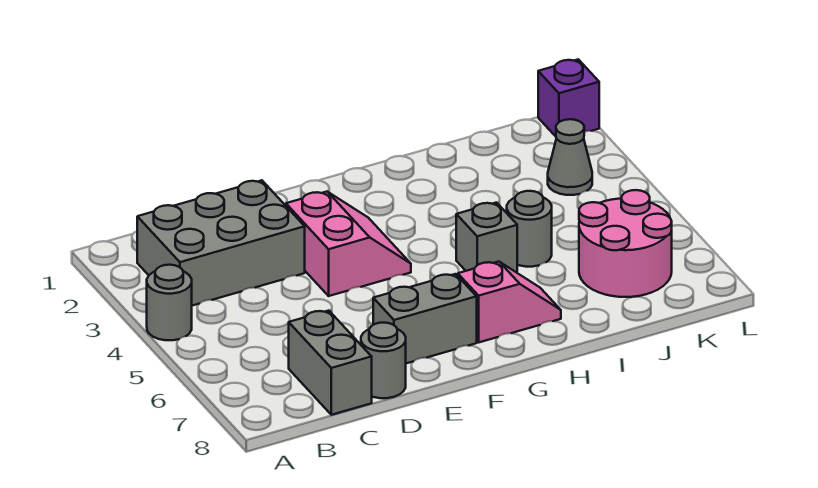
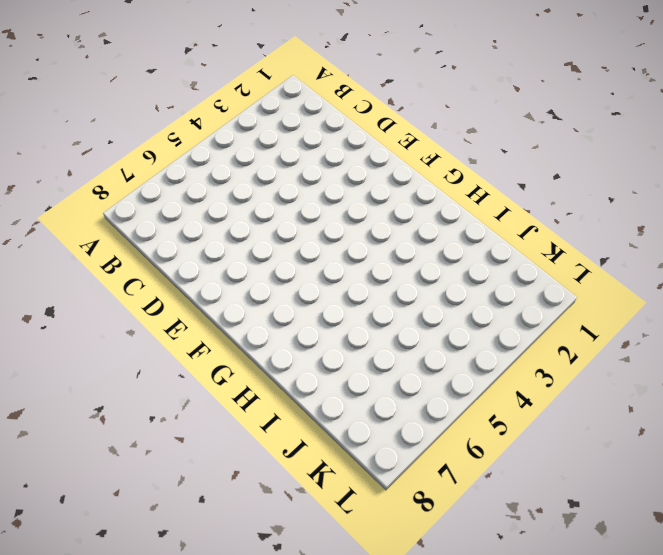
none -> grey round brick A4 level 1
none -> grey brick B2:D3 level 1
none -> grey brick C7:C8 level 1

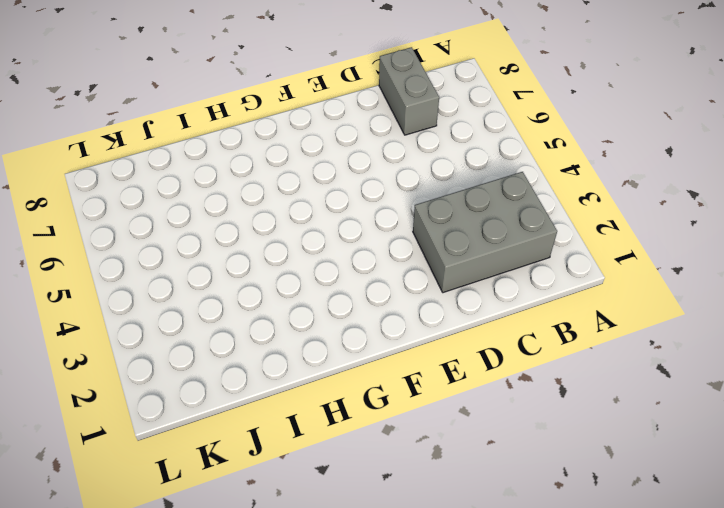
none -> grey round brick A4 level 1
none -> grey round brick D8 level 1
none -> pink slope E3:F4 level 1 top E

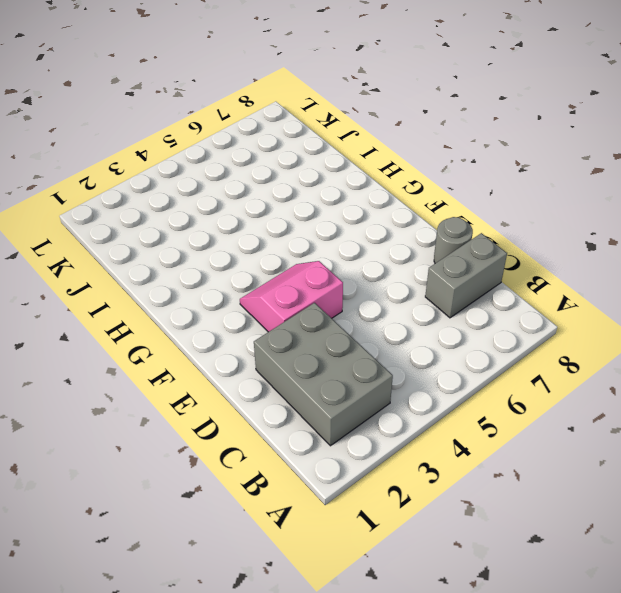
none -> grey round brick A4 level 1
none -> grey brick E7:F7 level 1
none -> pink slope G7:H7 level 1 top G

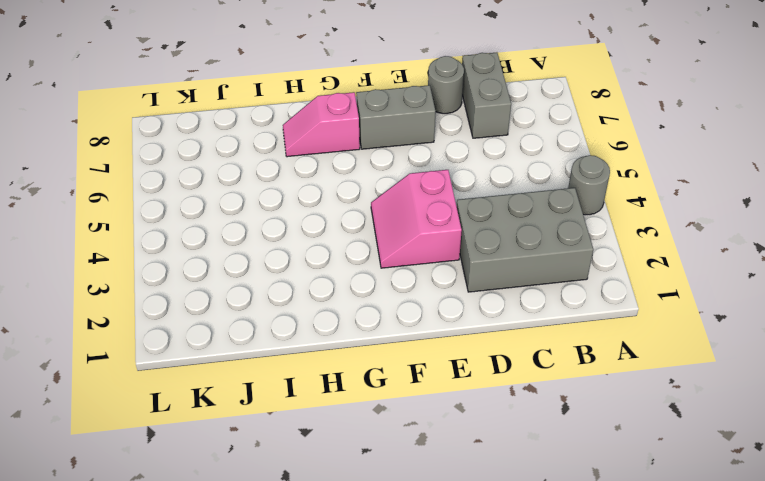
none -> grey brick H5 level 1
none -> grey round brick I5 level 1
none -> pink round brick J6:K7 level 1

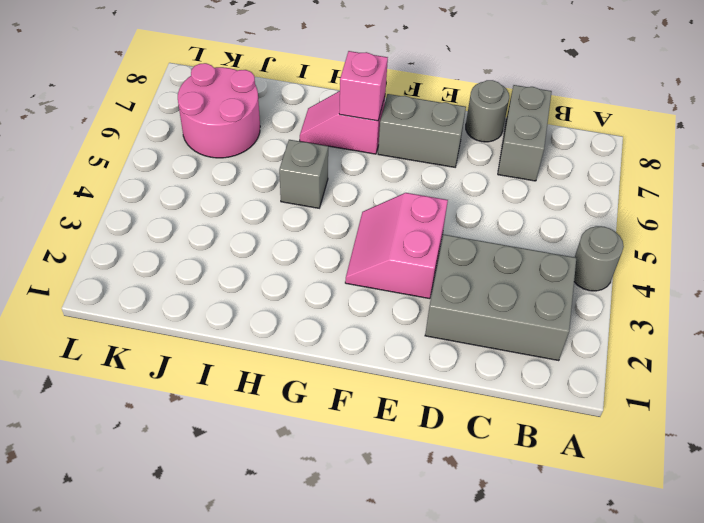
pink brick G7 level 2 -> none
none -> grey round brick I5 level 1
none -> grey cone K3 level 1
none -> purple brick L1 level 1

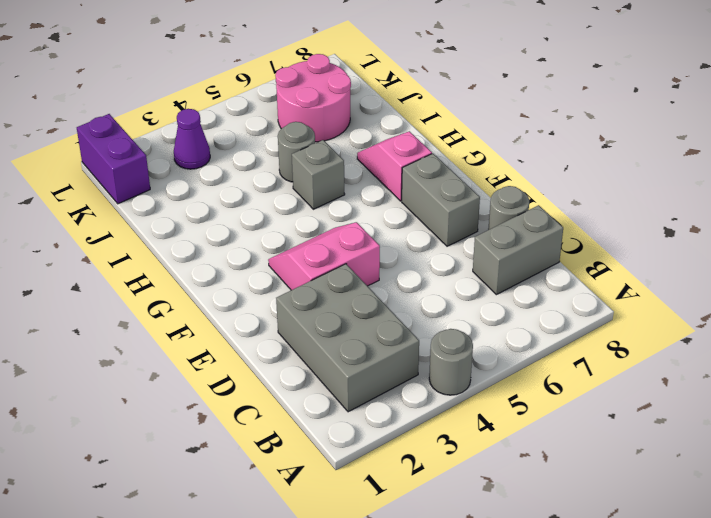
purple brick K1:L1 level 1 -> purple brick L1 level 1
purple cone K3 level 1 -> grey cone K3 level 1

